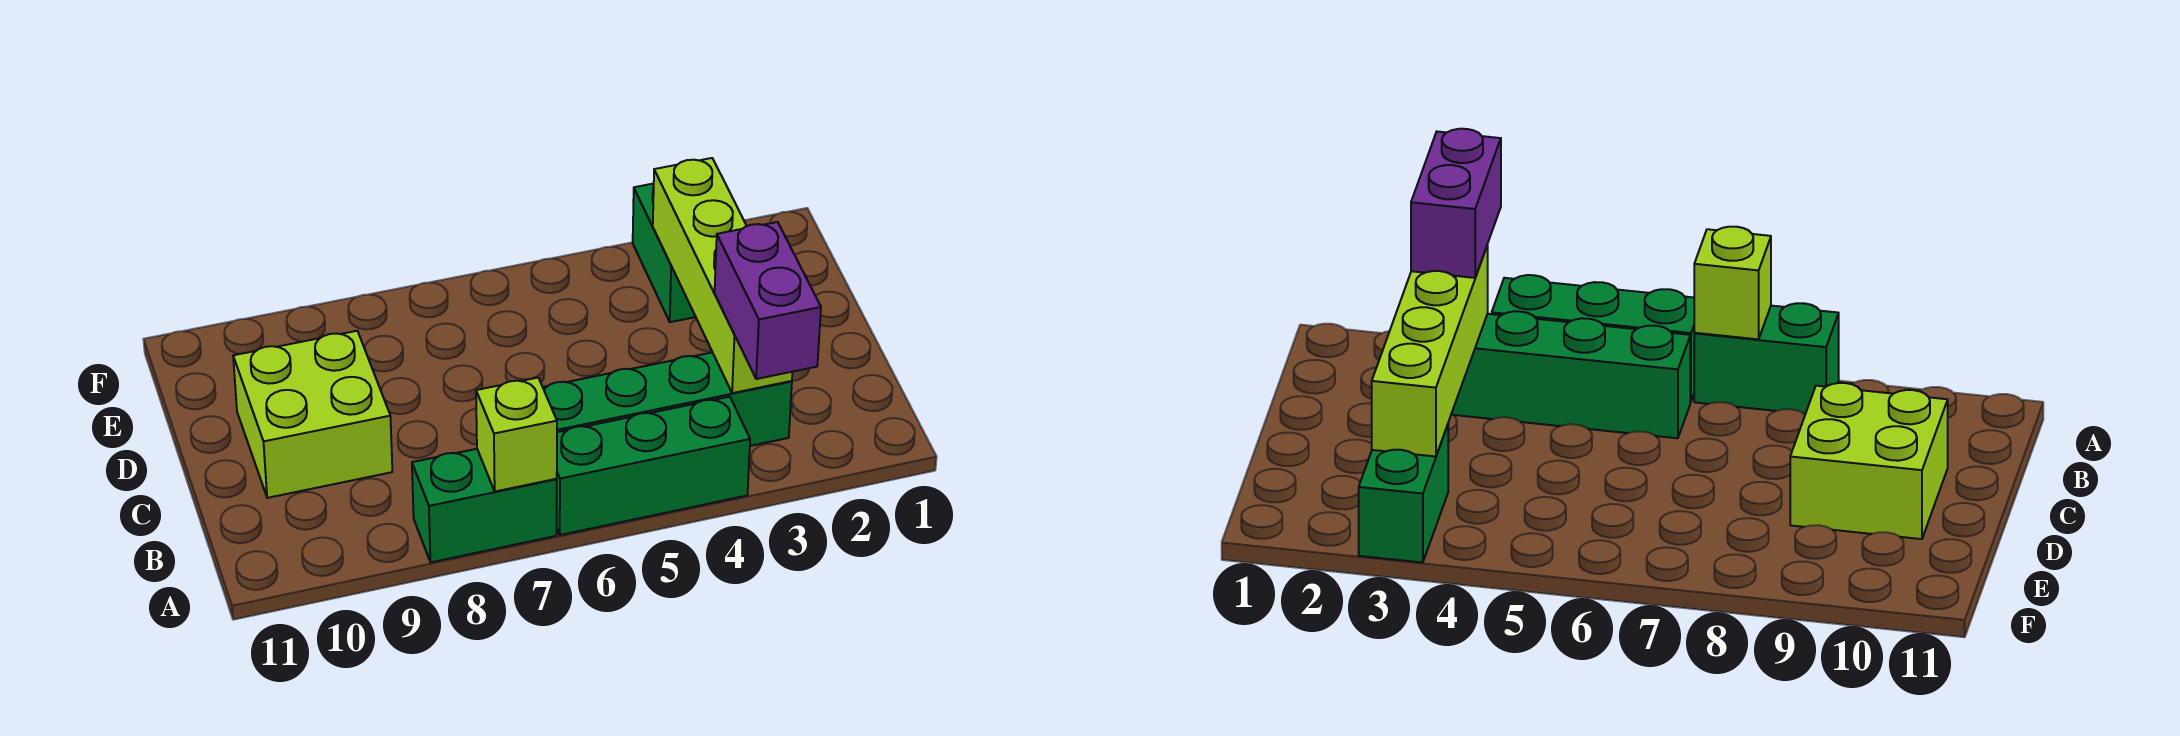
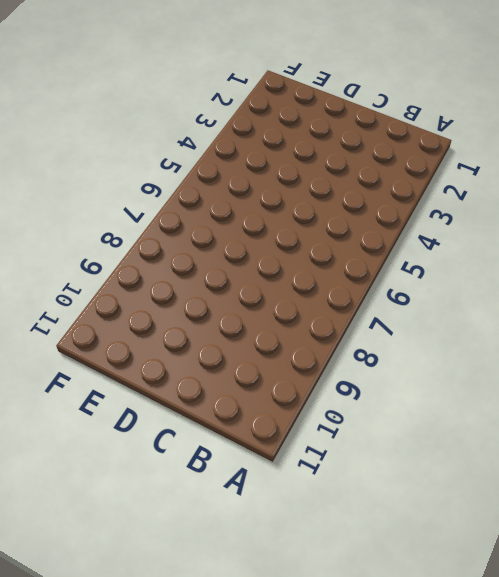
none -> green brick A4:A6 level 1
none -> green brick A7:A8 level 1

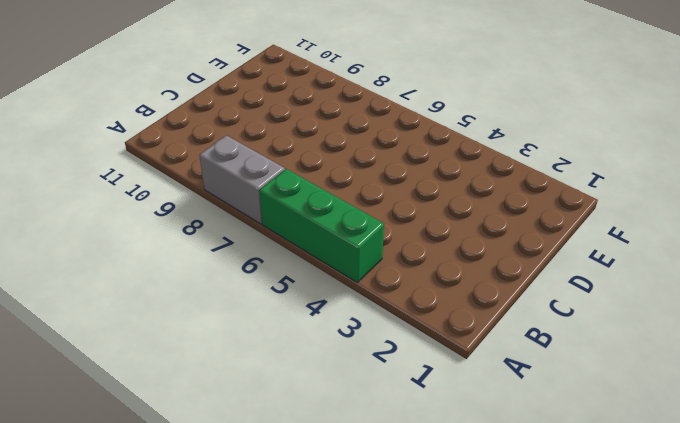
grey brick A7:A8 level 1 -> green brick A7:A8 level 1
none -> green brick B3:B6 level 1
none -> lime brick C9:D10 level 1

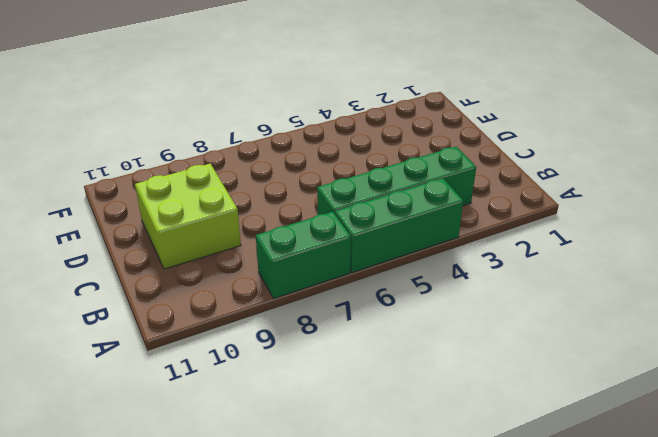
none -> green brick E3:F3 level 1
none -> lime brick A7 level 2

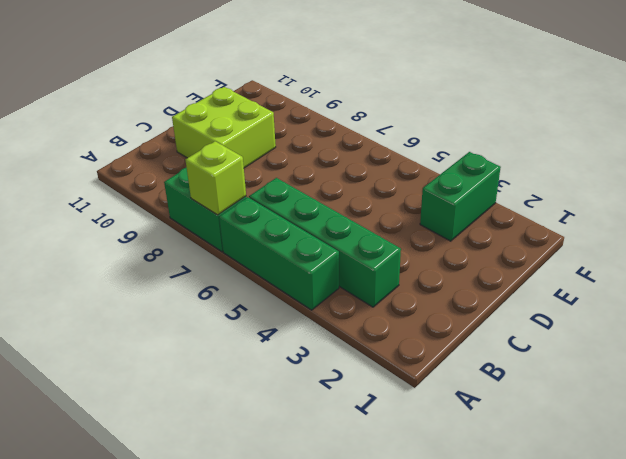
none -> lime brick B3:E3 level 2
none -> purple brick A3:B3 level 3

